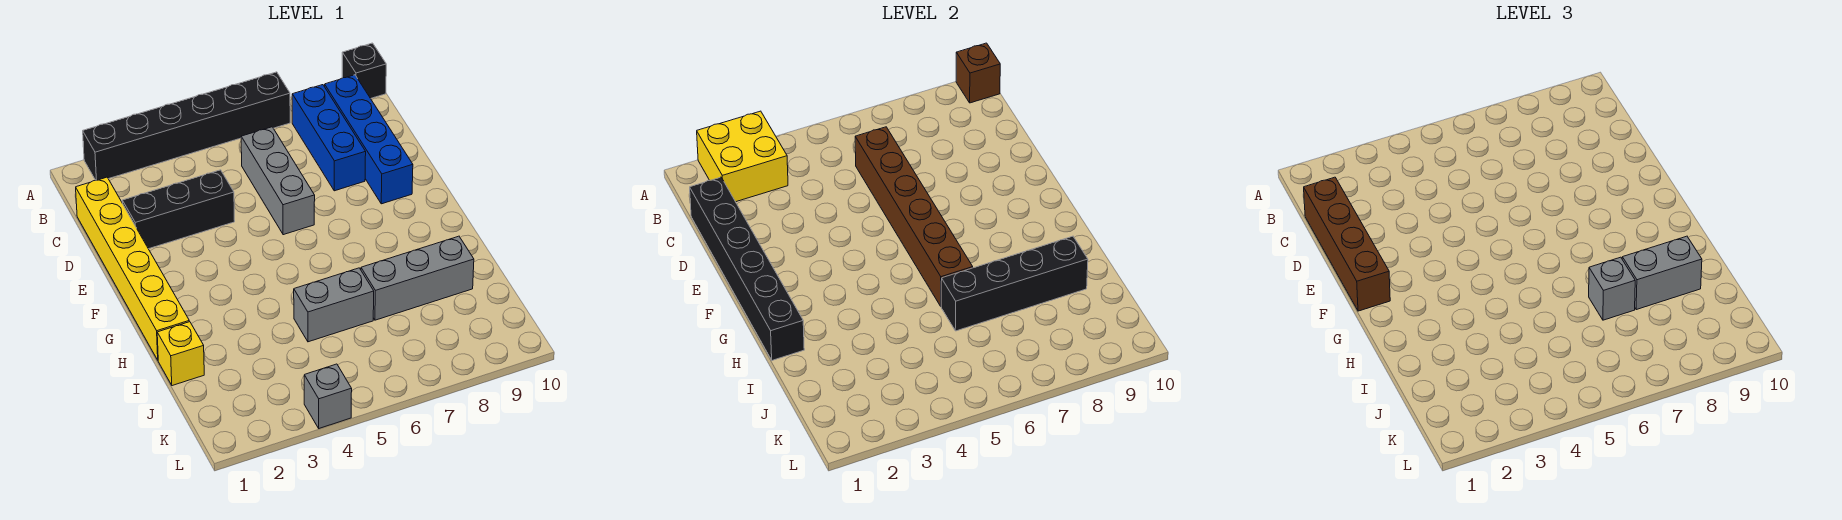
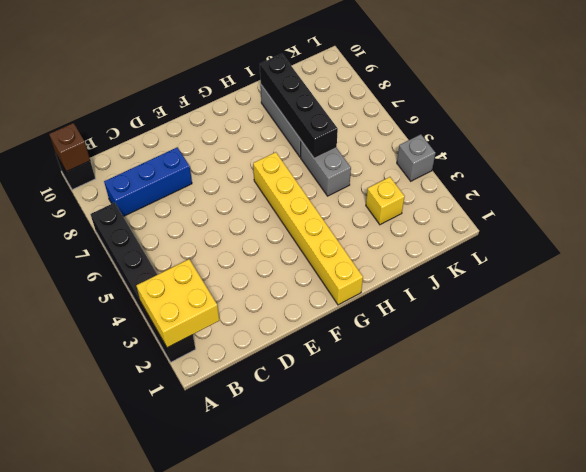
yellow brick G1:G6 level 1 -> yellow brick C1:H1 level 1
yellow brick J3 level 1 -> yellow brick I1 level 1
none -> blue brick B9:E9 level 1
none -> grey brick C6:E6 level 1
none -> black brick D2:D4 level 1

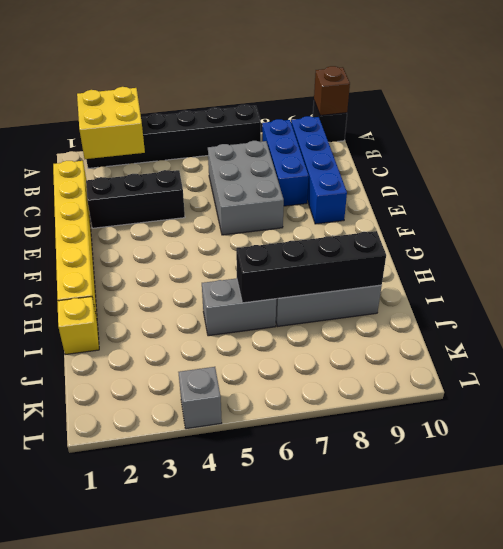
grey brick C6:E7 level 1 -> grey brick C6:E6 level 1
none -> black brick C1:H1 level 2
none -> brown brick C6:H6 level 2
none -> brown brick C1:F1 level 3

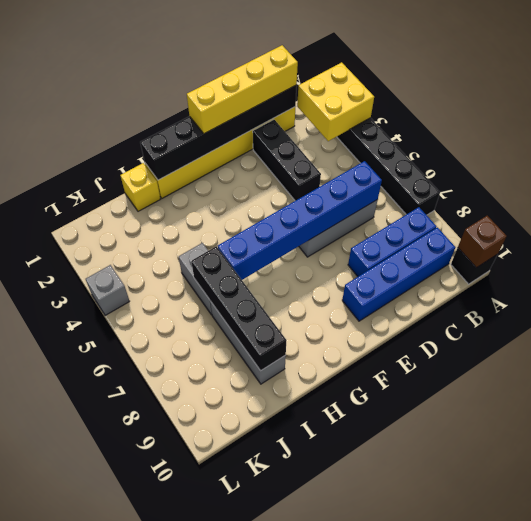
yellow brick C1:F1 level 3 -> brown brick C1:F1 level 3
blue brick C6:H6 level 2 -> brown brick C6:H6 level 2
none -> grey brick I7 level 3
none -> grey brick I8:I9 level 3

